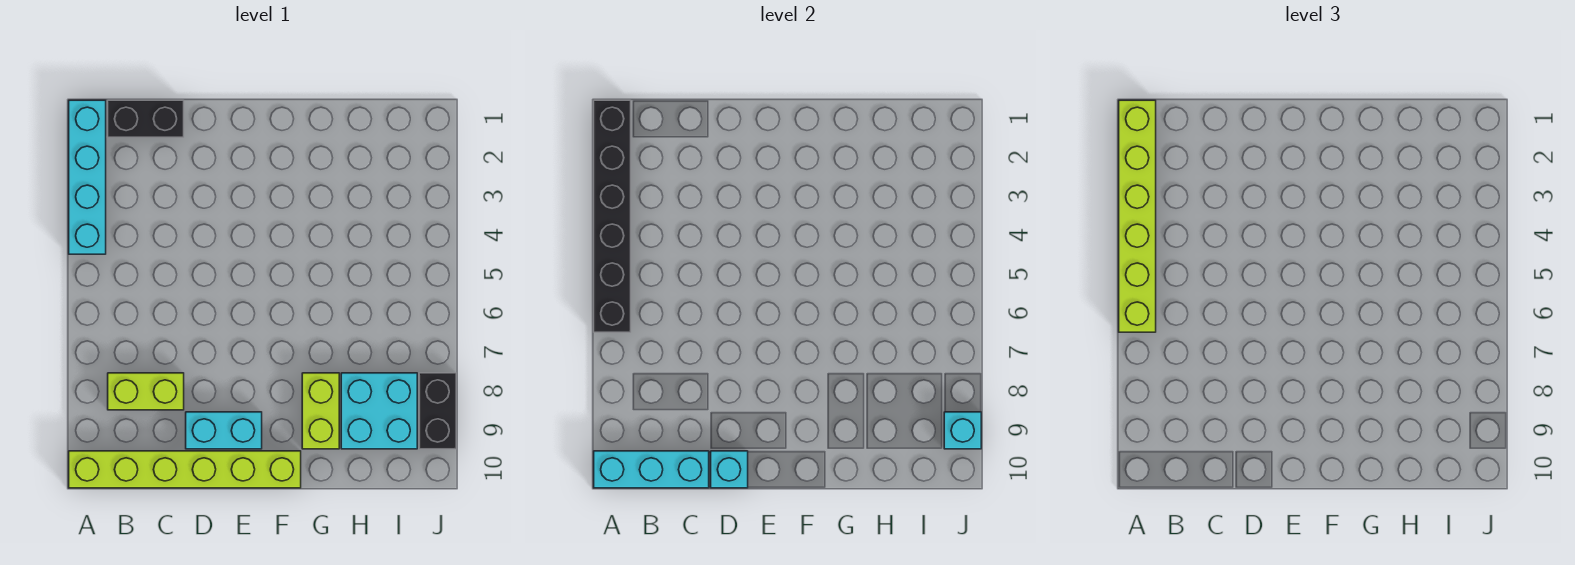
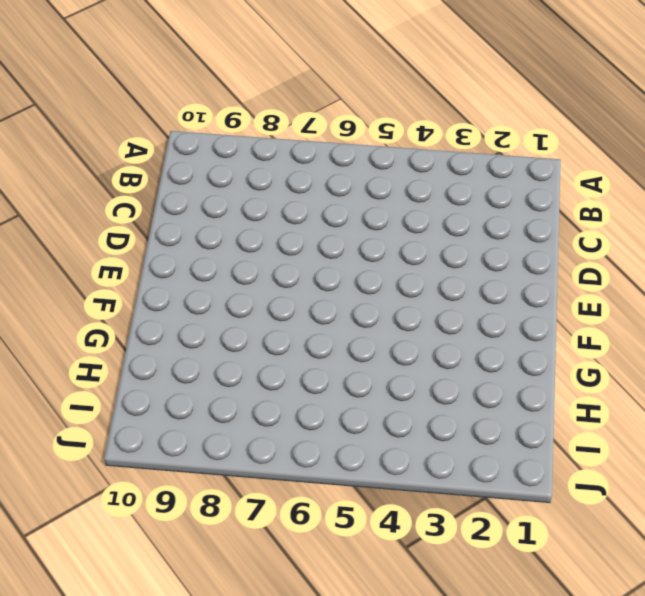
none -> cyan brick A1:A4 level 1
none -> lime brick A10:F10 level 1
none -> black brick B1:C1 level 1

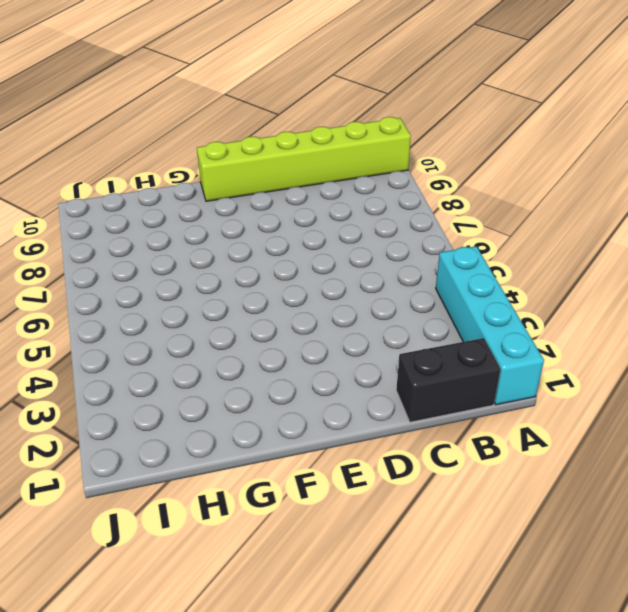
none -> lime brick B8:C8 level 1
none -> cyan brick D9:E9 level 1
none -> lime brick G8:G9 level 1

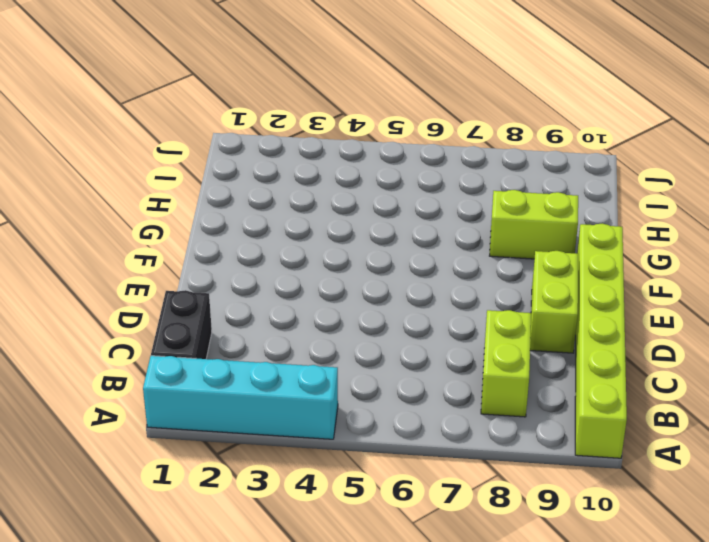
lime brick D9:E9 level 1 -> cyan brick D9:E9 level 1
none -> cyan brick H8:I9 level 1
none -> black brick J8:J9 level 1
none -> black brick A1:A6 level 2

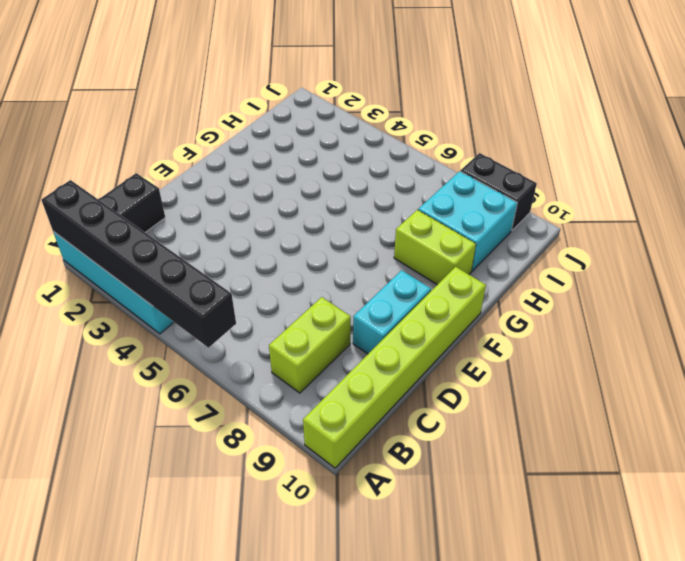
none -> cyan brick A10:C10 level 2
none -> cyan brick D10 level 2
none -> cyan brick J9 level 2

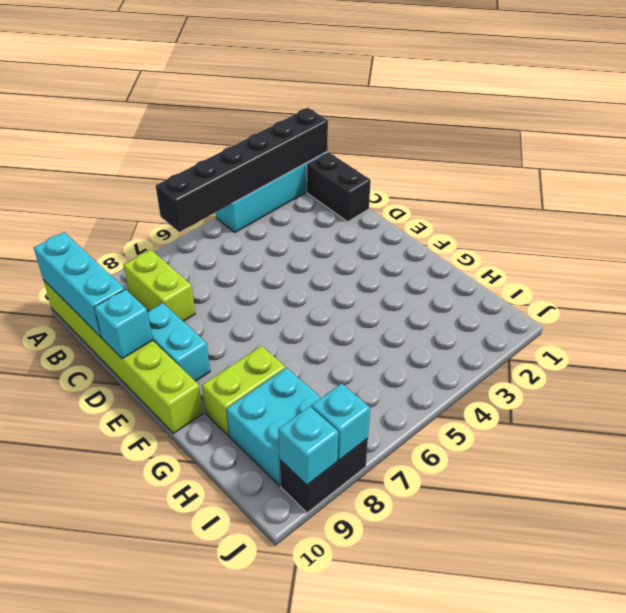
cyan brick J8 level 2 -> none
none -> lime brick A1:A6 level 3

